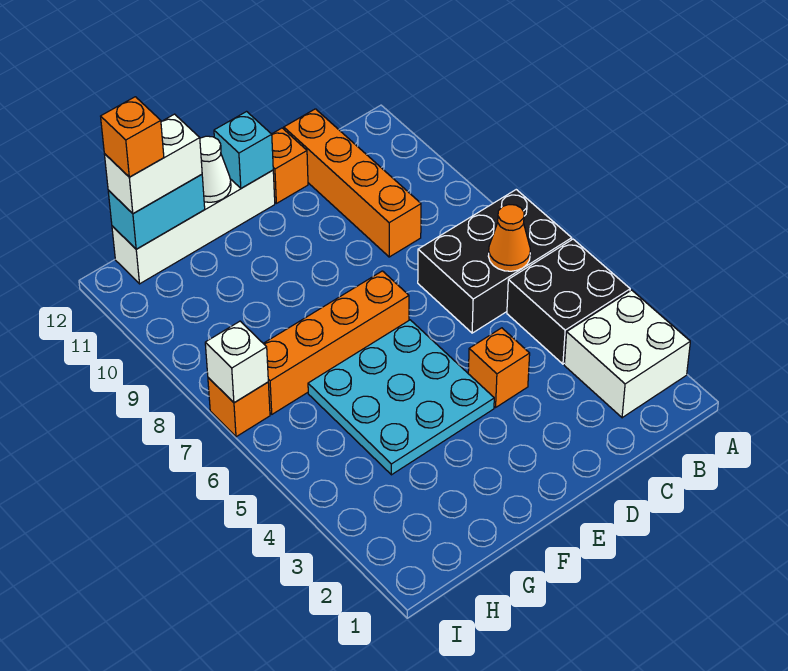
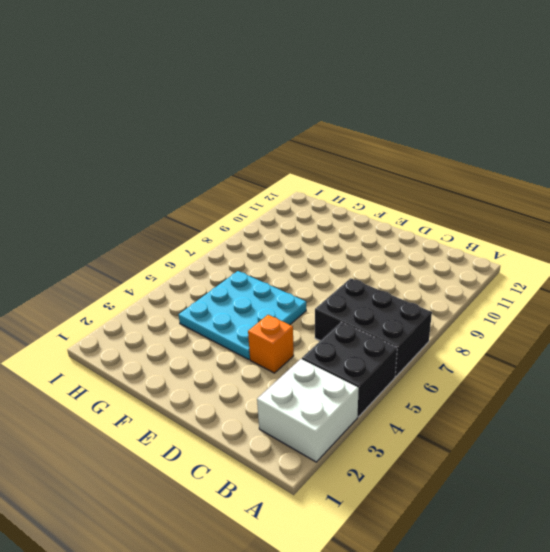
none -> orange brick C9:C12 level 1
none -> orange brick D12 level 1
none -> orange brick E7:H7 level 1

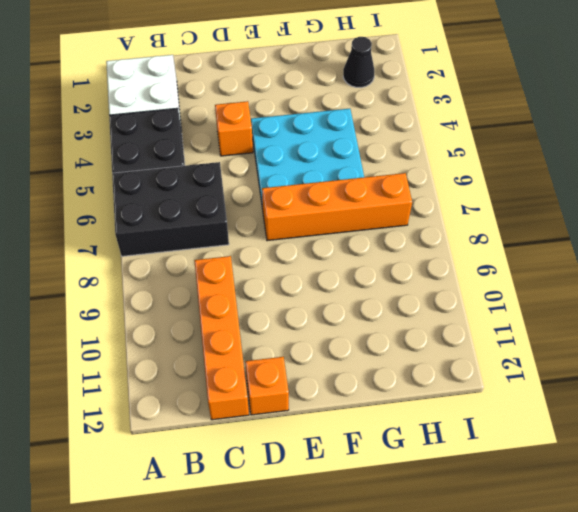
black cone H2 level 1 -> none
none -> white brick E12:H12 level 1
none -> orange brick I7 level 1
none -> orange cone B6 level 2

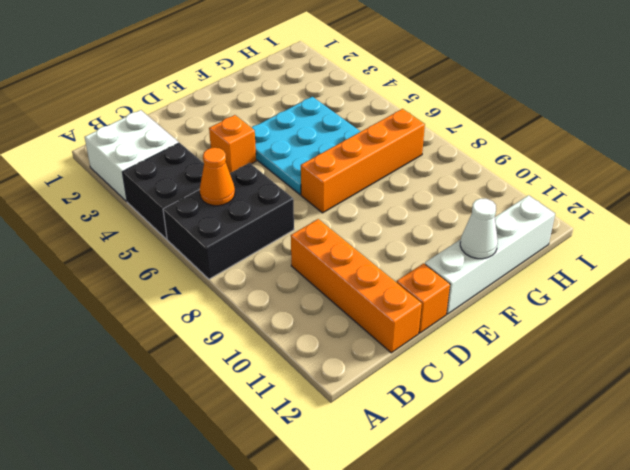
none -> orange brick I7 level 1
none -> cyan brick E12 level 2
none -> cyan brick G12:H12 level 2

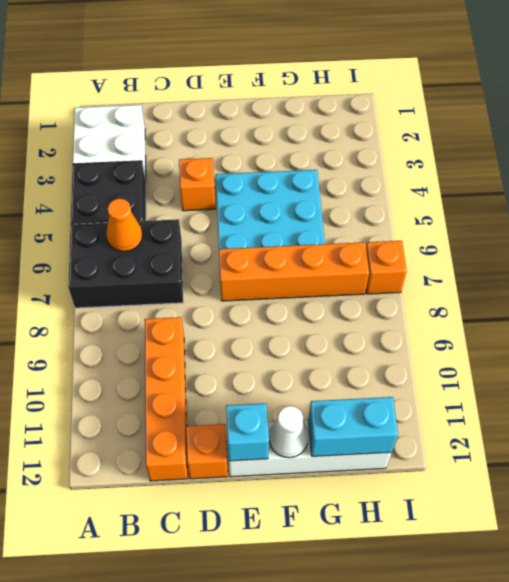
none -> white brick I7 level 2
none -> white brick G12:H12 level 3
none -> orange brick H12 level 4

